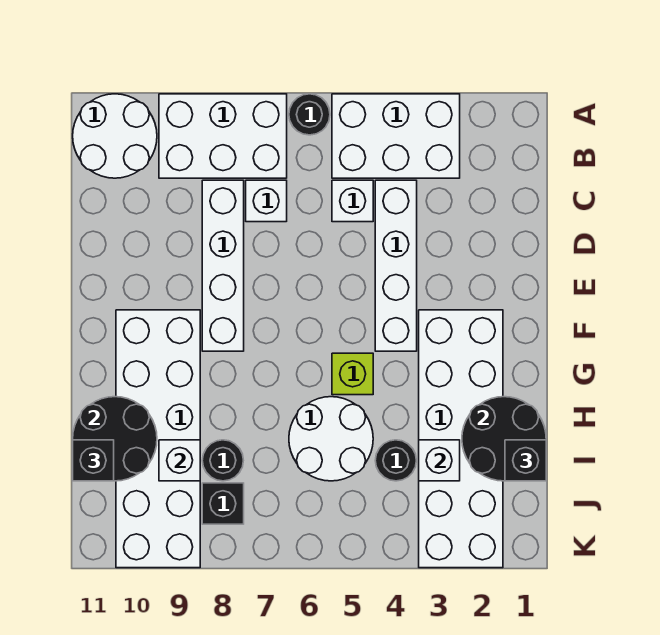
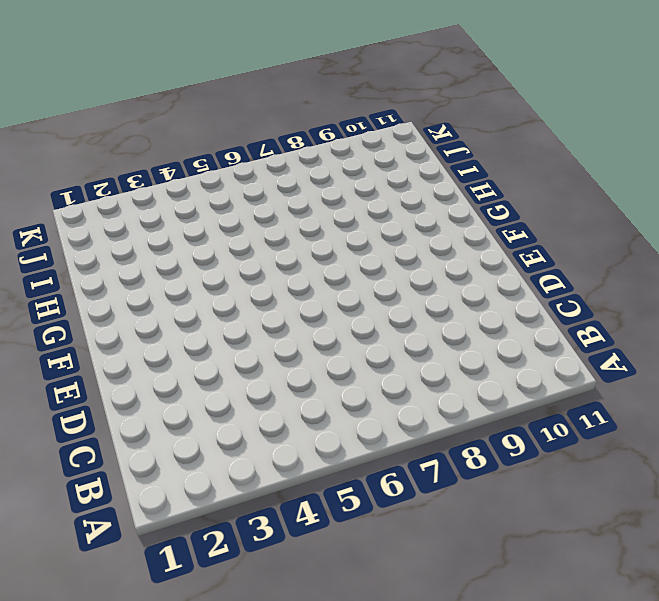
none -> white brick A3:B5 level 1
none -> black round brick A6 level 1
none -> white brick A7:B9 level 1

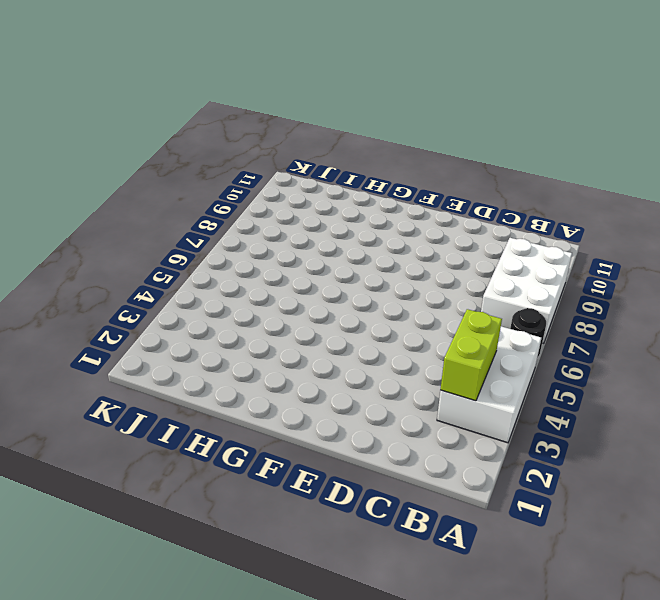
lime brick B3:B4 level 2 -> none
none -> white round brick A10:B11 level 1
none -> white brick C4:F4 level 1
none -> white brick C5 level 1

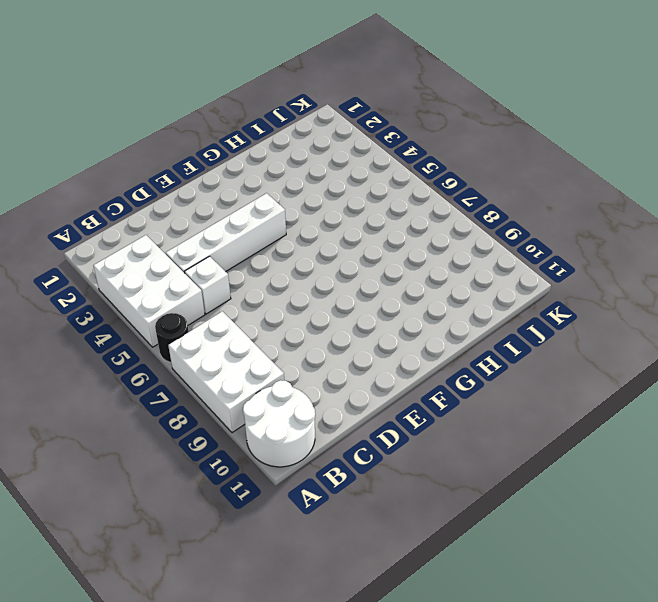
none -> white brick C7 level 1
none -> white brick C8:F8 level 1
none -> white brick F2:K3 level 1

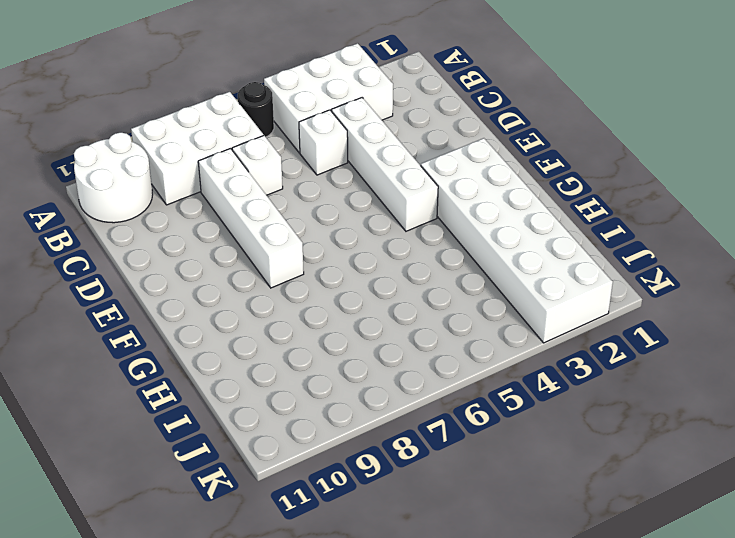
none -> white brick F9:K10 level 1
none -> lime brick G5 level 1
none -> white round brick H5:I6 level 1

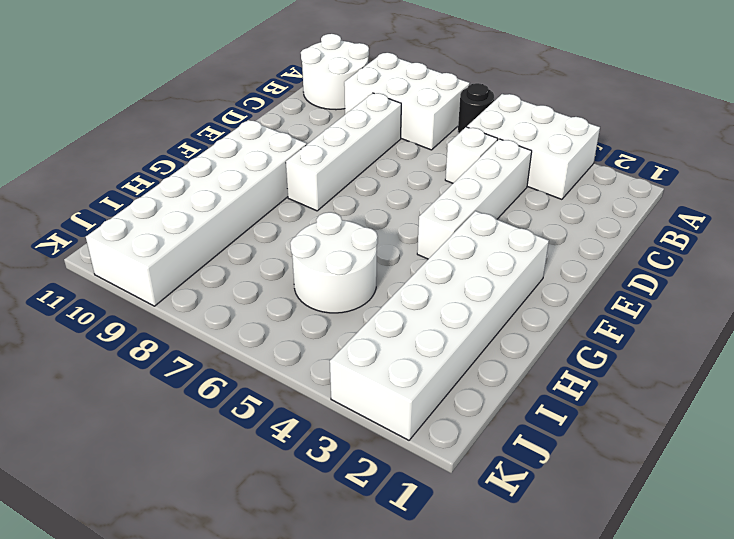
none -> white brick C7 level 1
none -> lime brick G5 level 1
none -> black round brick I4 level 1

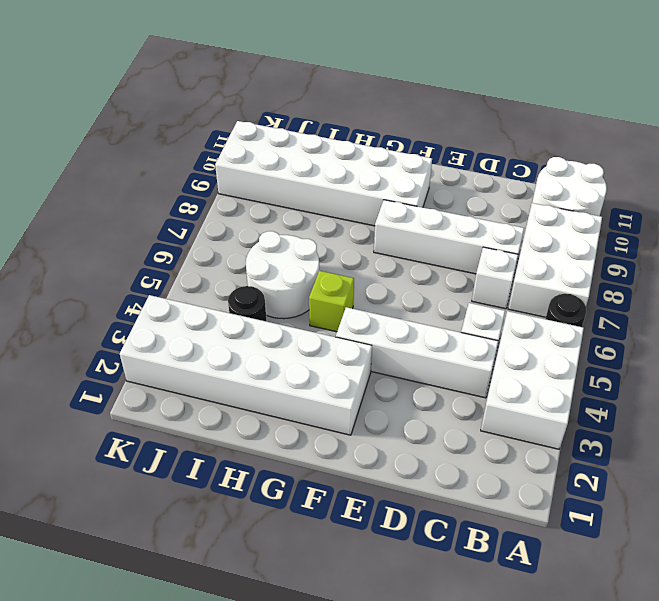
none -> black round brick I8 level 1
none -> black brick J8 level 1
none -> black round brick H1:I2 level 2

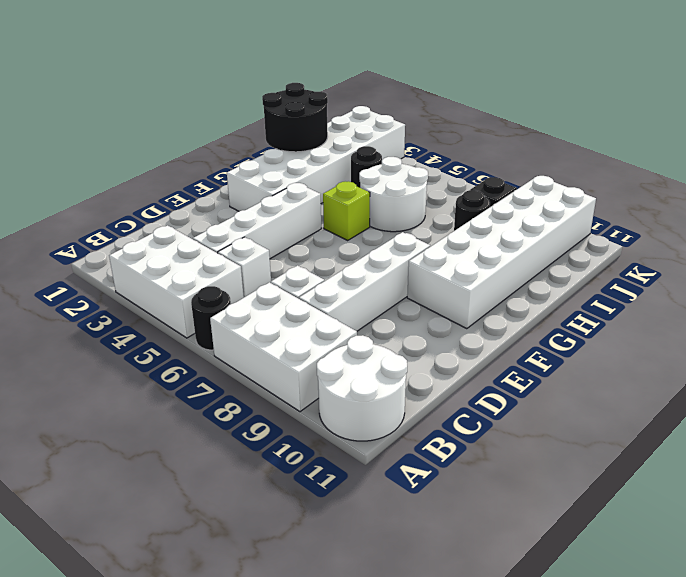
none -> black round brick H10:I11 level 2
none -> white brick I3 level 2
none -> white brick I9 level 2

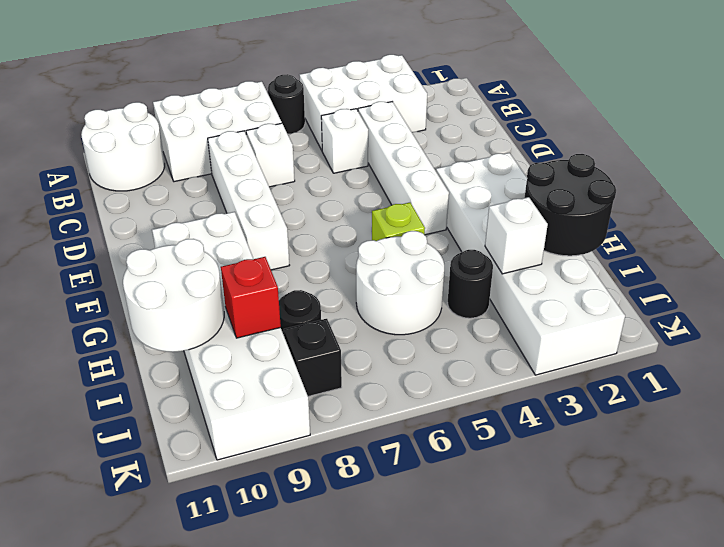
white round brick H10:I11 level 2 -> black round brick H10:I11 level 2
red brick I9 level 2 -> white brick I9 level 2
none -> black brick I1 level 3
none -> black brick I11 level 3

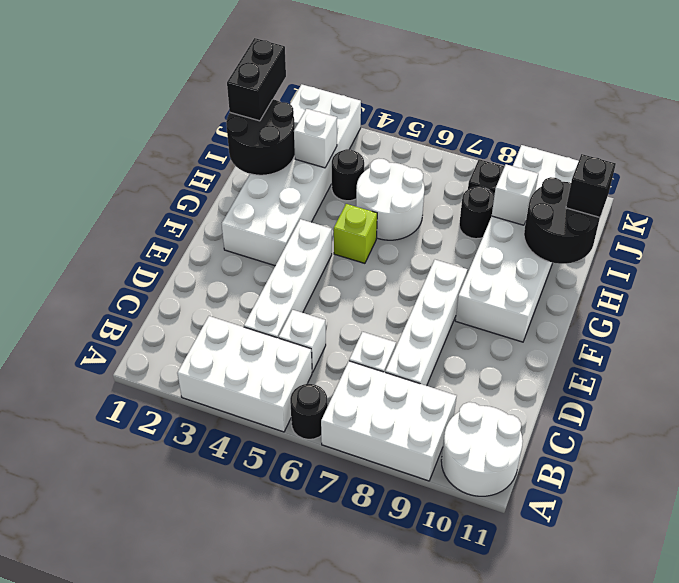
black brick I1:J1 level 3 -> black brick I1 level 3

